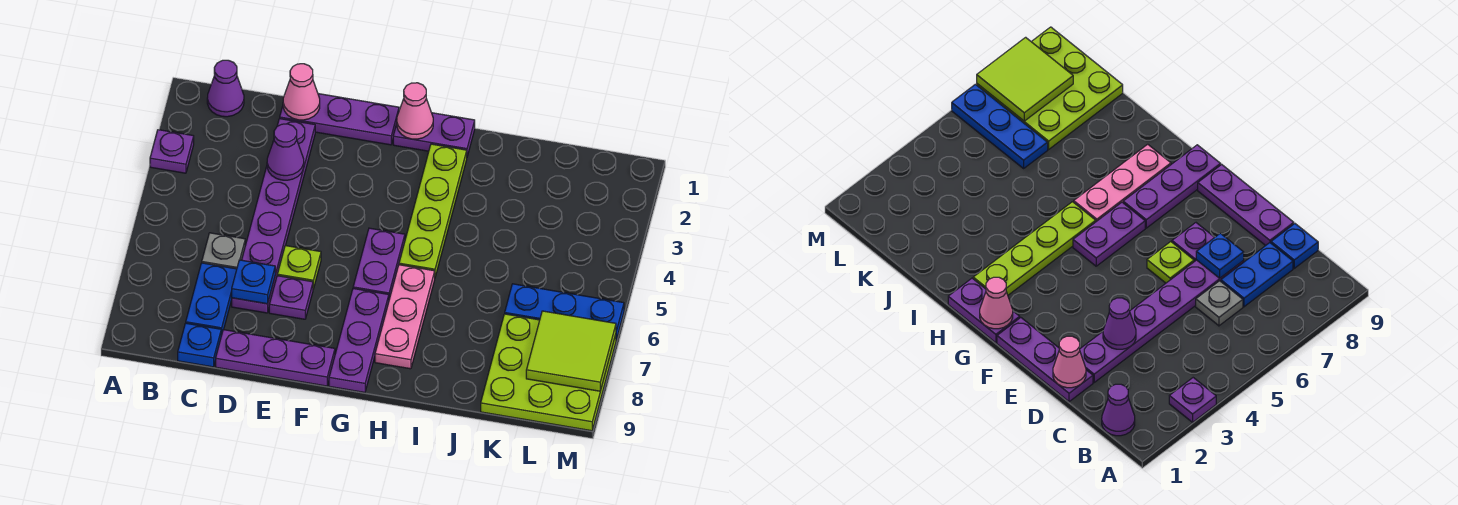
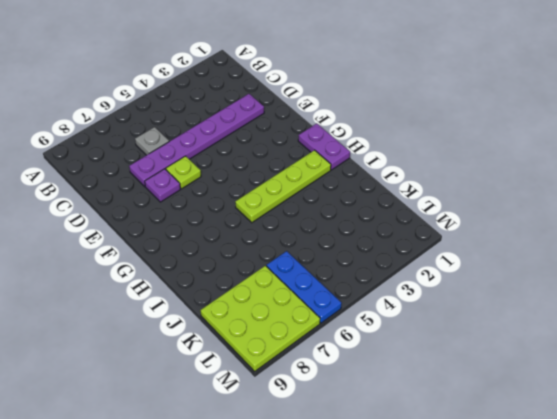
none -> purple plate A3 level 1
none -> purple cone B1 level 1
none -> blue plate C7:C8 level 1

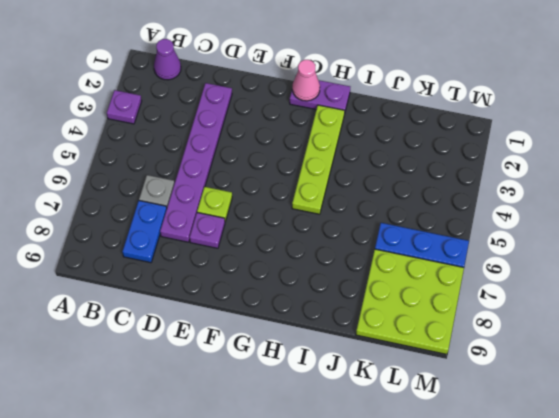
none -> blue plate C9 level 1
none -> purple plate D1:F1 level 1
none -> purple plate D9:F9 level 1

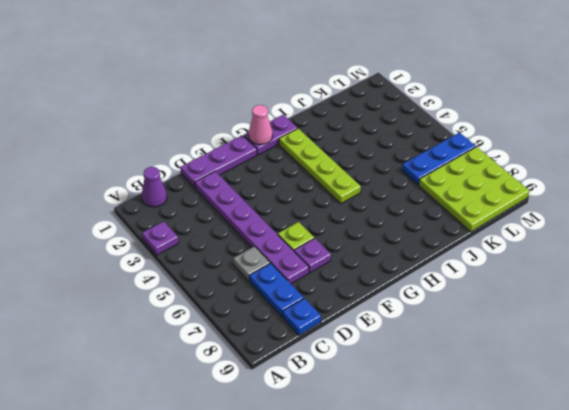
none -> purple plate D9:F9 level 1
none -> purple plate G5:G6 level 1
none -> purple plate G7:G9 level 1

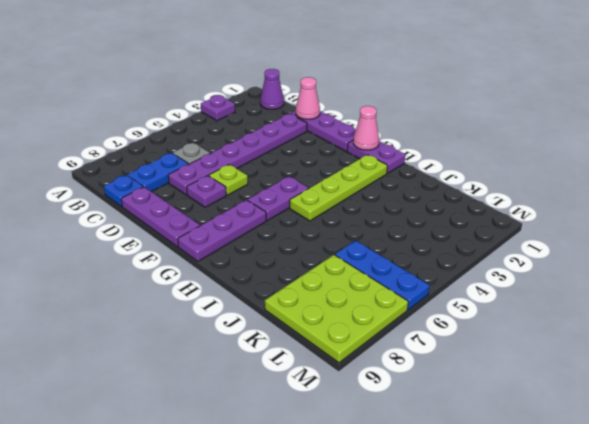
none -> pink plate H6:H8 level 1
none -> purple cone D3 level 2
none -> blue plate D7 level 2

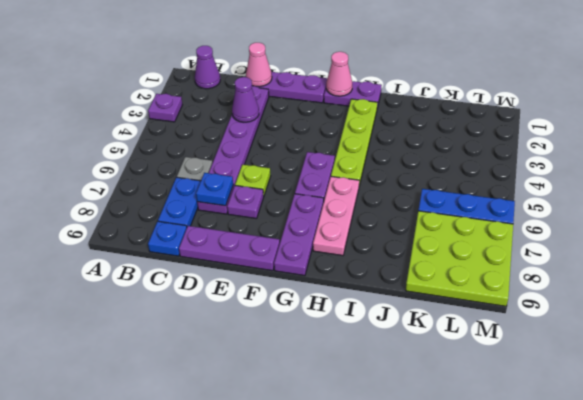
none -> lime tile L7:M8 level 2

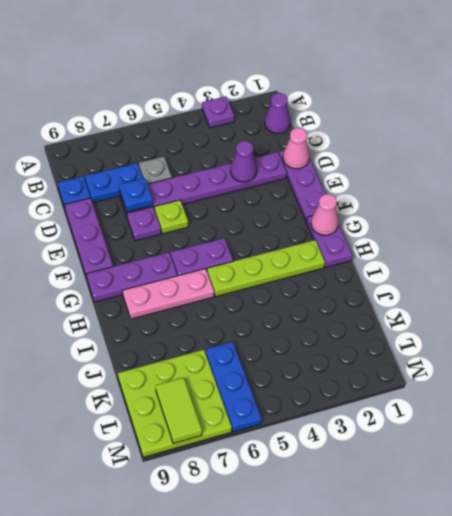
lime tile L8:M8 level 2 -> lime tile L7:M8 level 2

